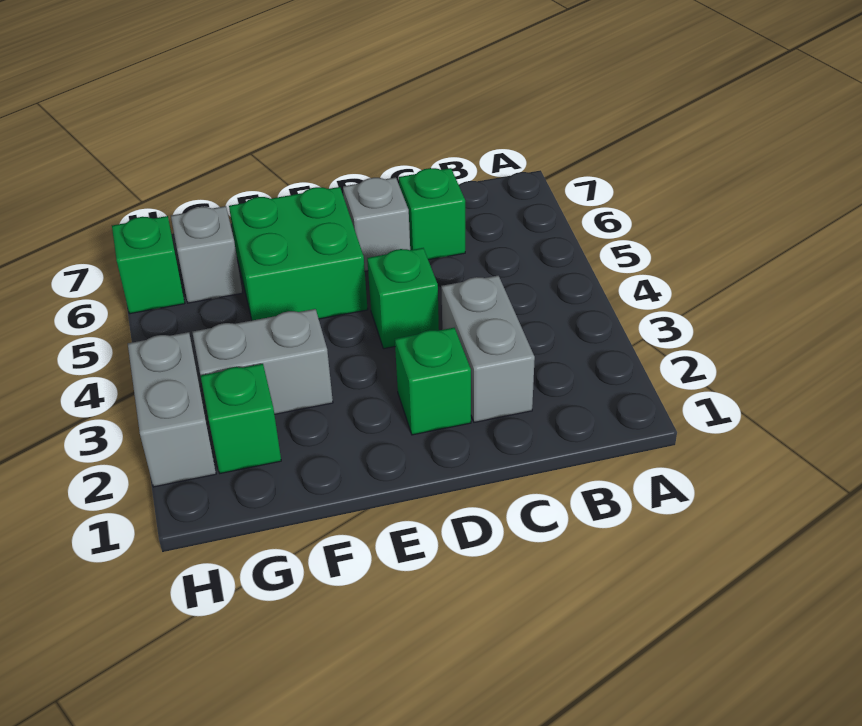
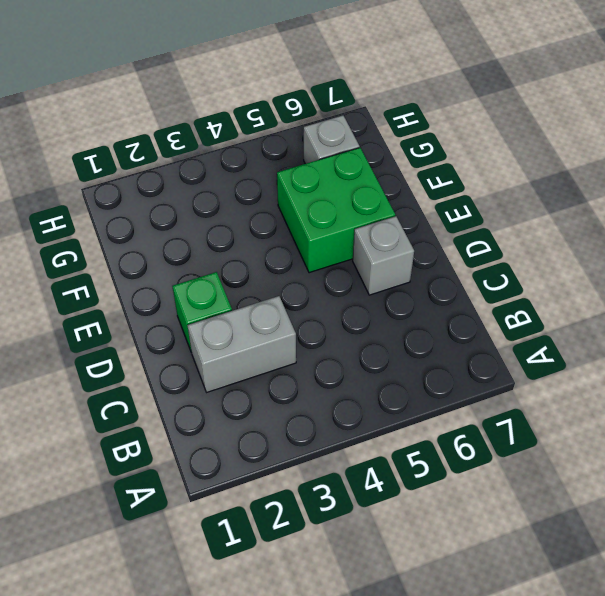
none -> green brick C6 level 1
none -> green brick D4 level 1

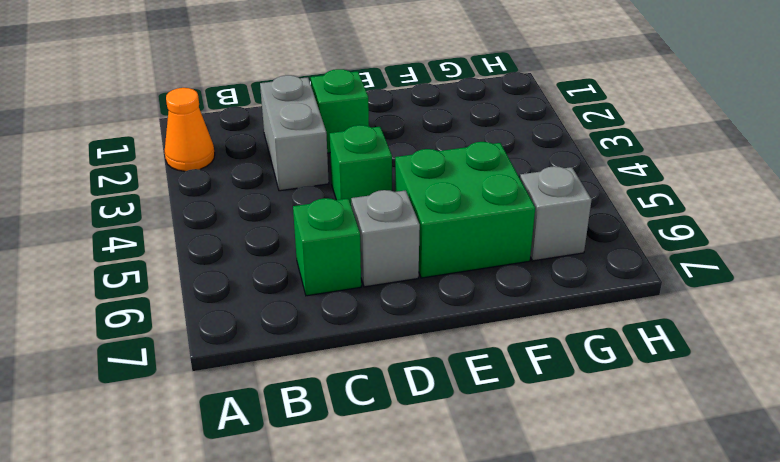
orange cone A2 level 1 -> none
none -> grey brick F3:G3 level 1
none -> green brick G2 level 1

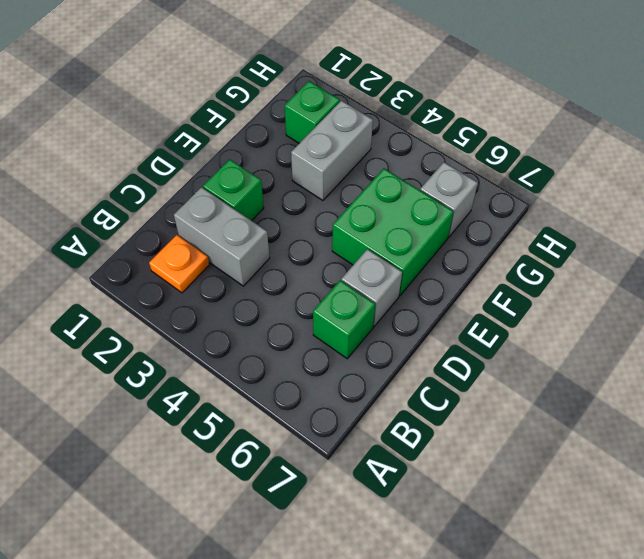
orange plate B2 level 1 -> none
none -> green brick D4 level 1
none -> grey brick H2:H3 level 1

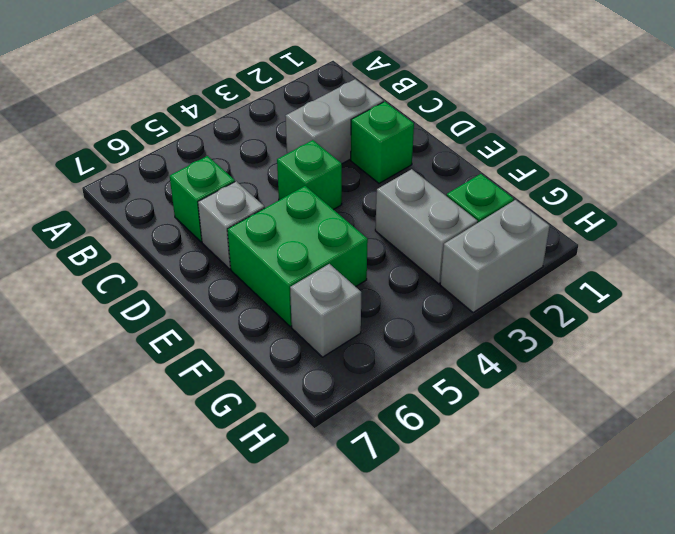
none -> green brick H6 level 1

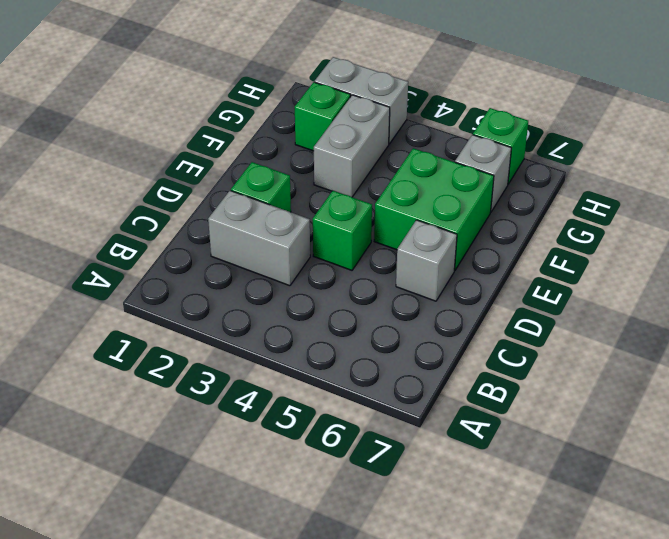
none -> green brick C6 level 1

